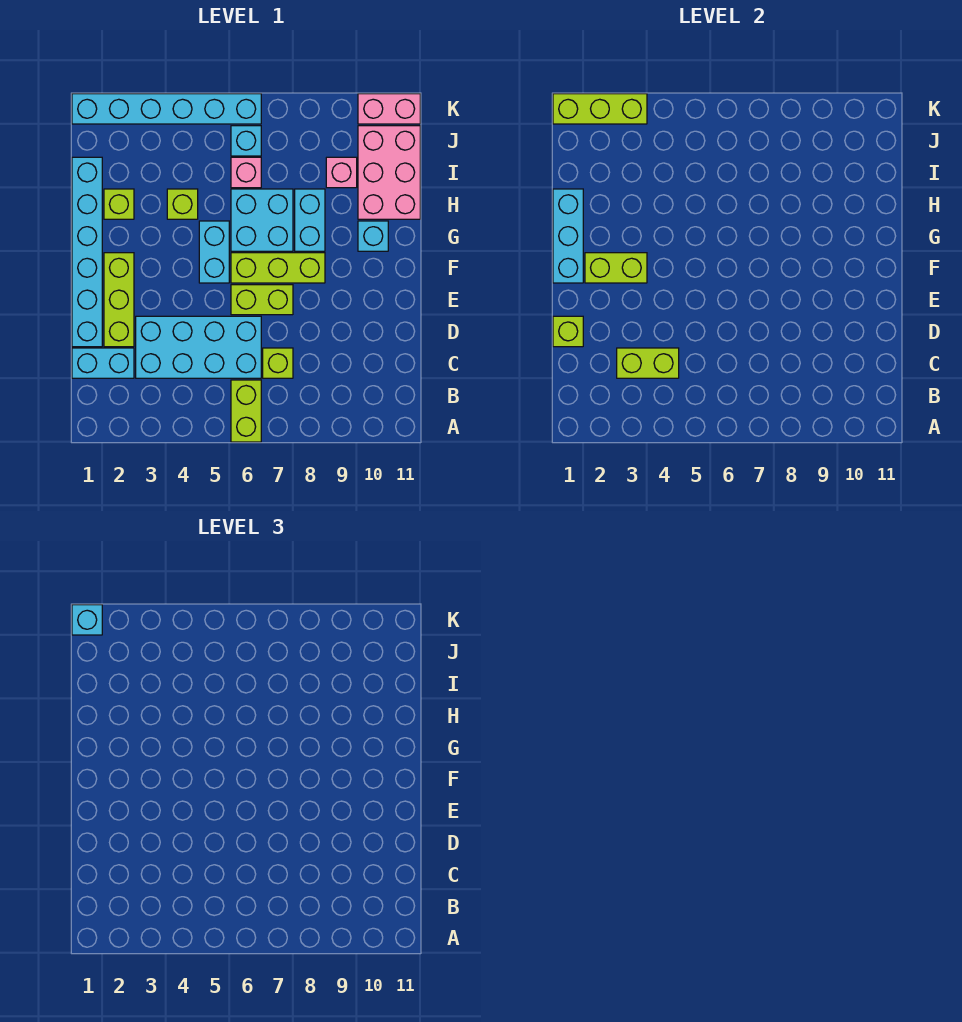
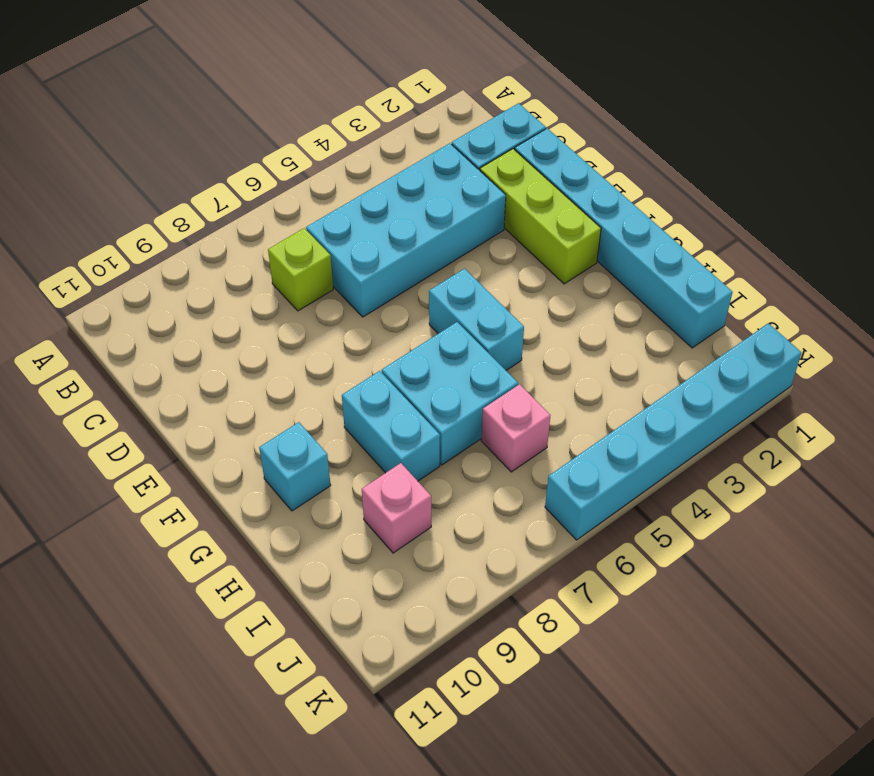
none -> lime brick A6:B6 level 1
none -> lime brick E6:E7 level 1
none -> lime brick F6:F8 level 1

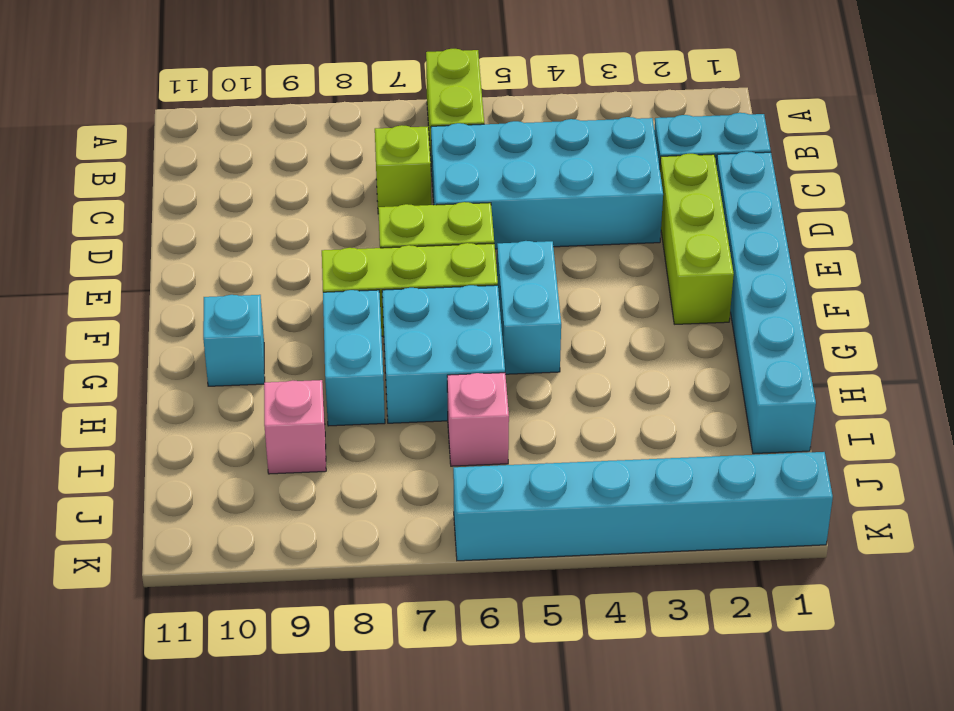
none -> lime brick H2 level 1
none -> lime brick H4 level 1
none -> pink brick H10:J11 level 1

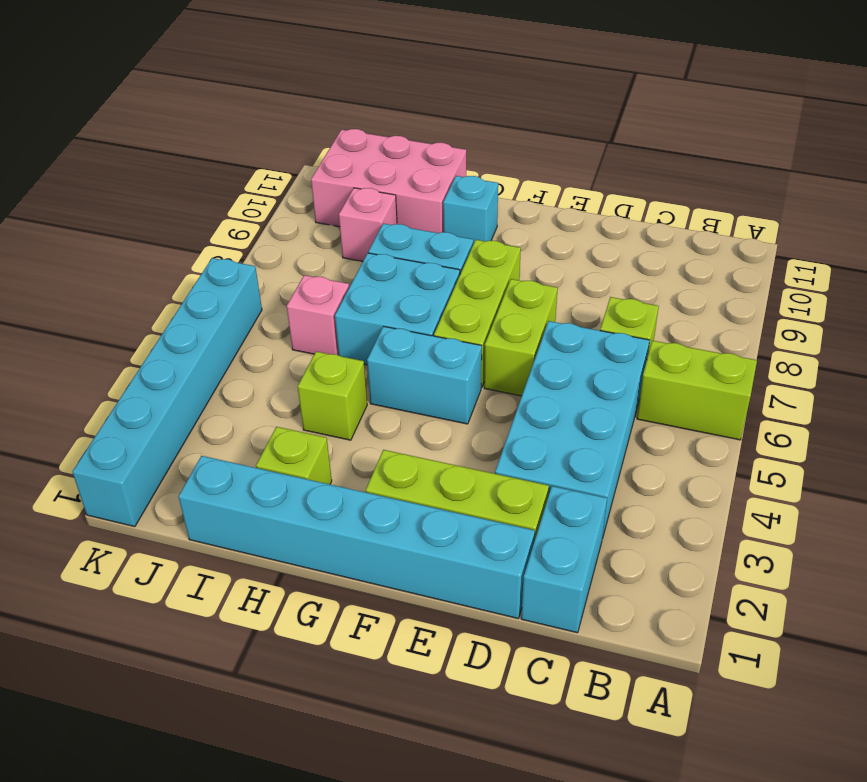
none -> cyan brick J6 level 1
none -> pink brick K10:K11 level 1
none -> lime brick C3:C4 level 2

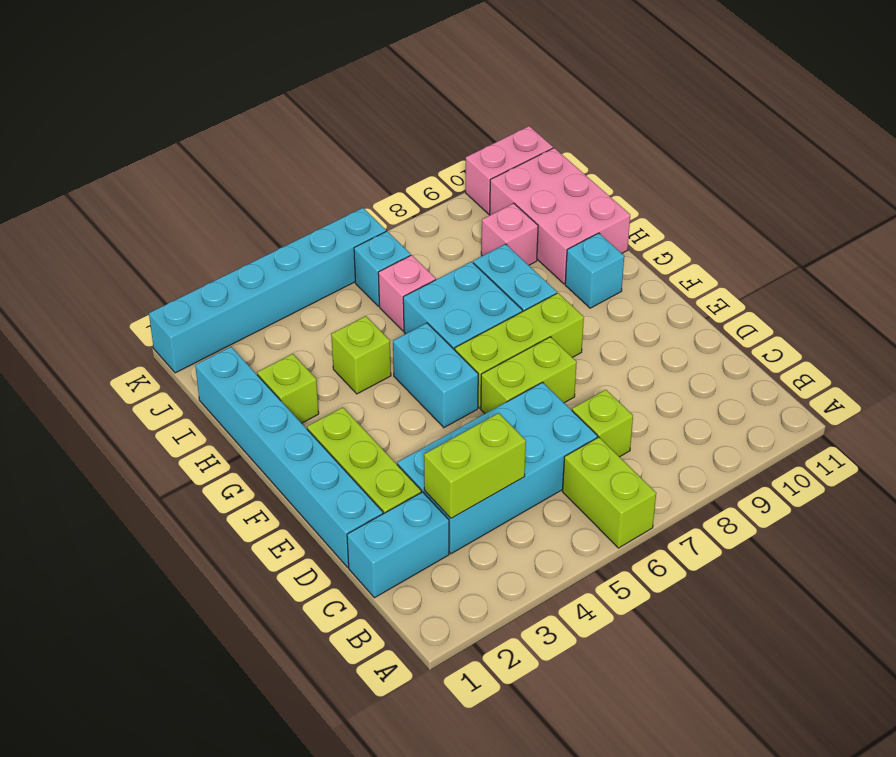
none -> lime brick D1 level 2
none -> cyan brick F1:H1 level 2
none -> lime brick F2:F3 level 2

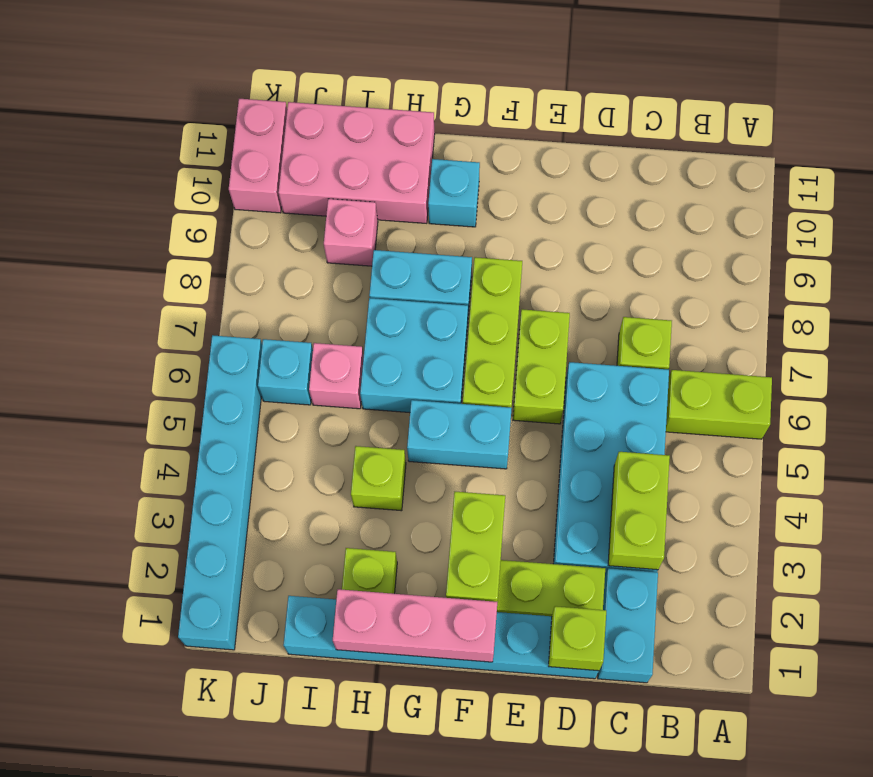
pink brick F1:H1 level 2 -> cyan brick F1:H1 level 2
none -> lime brick K1:K3 level 2
none -> cyan brick K1 level 3

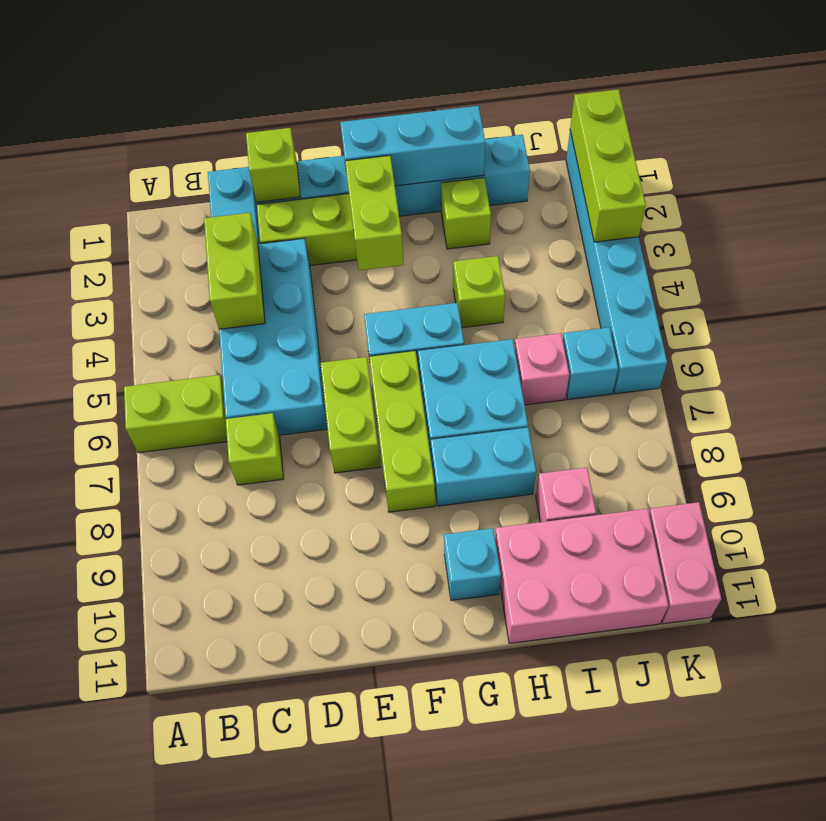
none -> cyan brick K1 level 3

